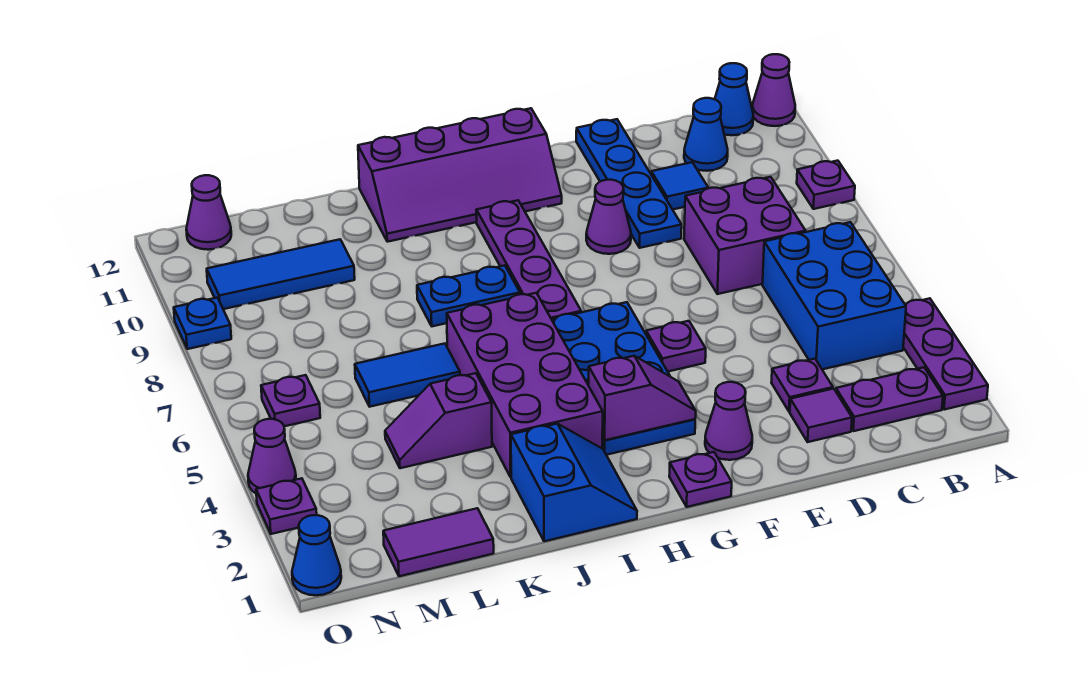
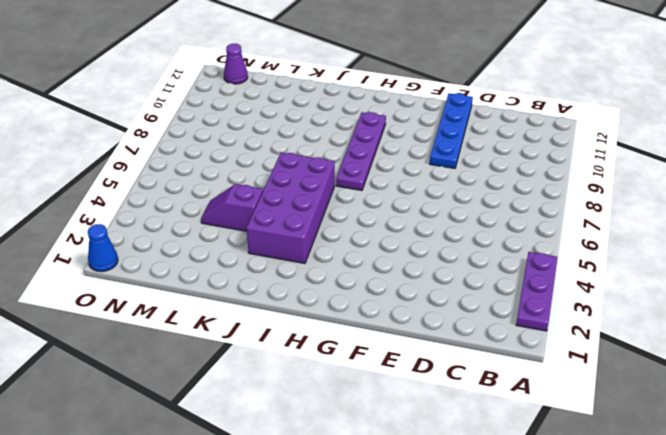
none -> purple plate A9 level 1
none -> purple cone A12 level 1
none -> purple plate B2:C2 level 1
none -> blue brick B4:C6 level 1

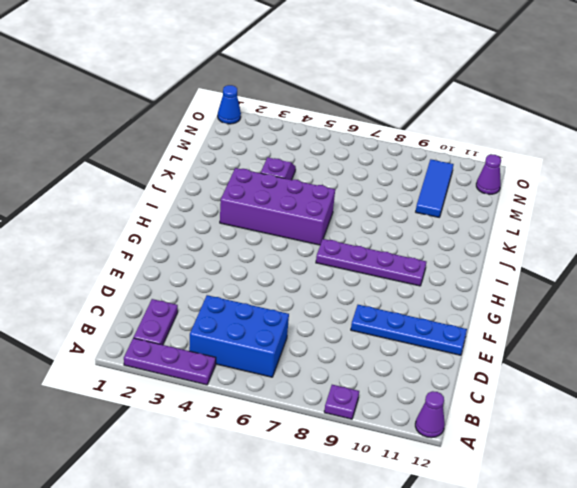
none -> blue cone B12 level 1
none -> purple brick C7:D8 level 1
none -> blue cone C11 level 1
none -> purple tile D2 level 1

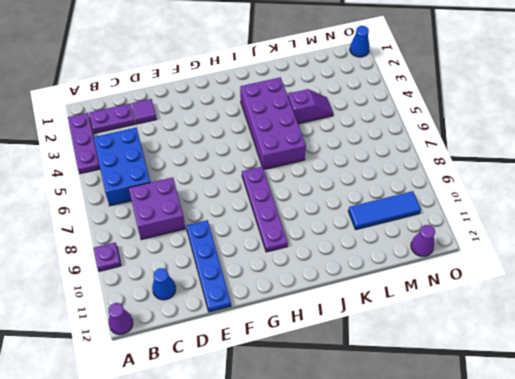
none -> blue cone B12 level 1
none -> purple plate D3 level 1
none -> blue tile D10 level 1
none -> purple cone F2 level 1

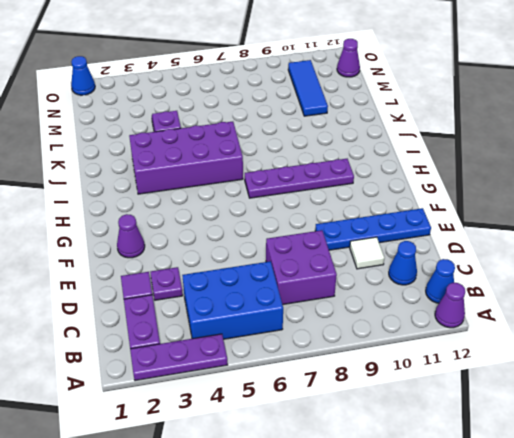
white tile D10 level 1 -> blue tile D10 level 1
none -> purple plate A9 level 1
none -> purple plate F5 level 1
none -> purple cone F9 level 1
none -> purple plate G1 level 1

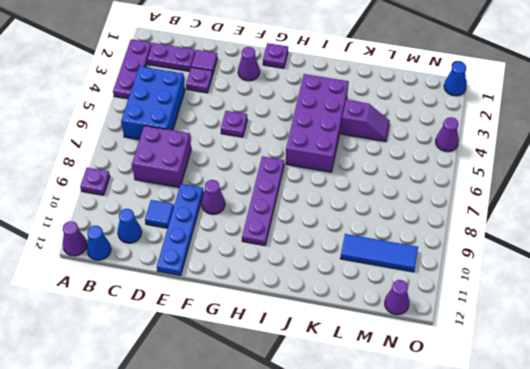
none -> blue plate G3:H6 level 1
none -> purple slope G11:J12 level 1 top 12
none -> blue slope I1:J2 level 1 top J
none -> blue plate I8:J8 level 1

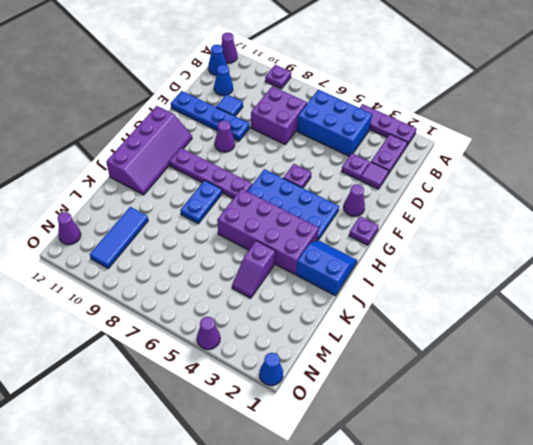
none -> blue tile K6:L6 level 1
none -> purple tile L1:M1 level 1
none -> purple plate N6 level 1
none -> purple plate O3 level 1

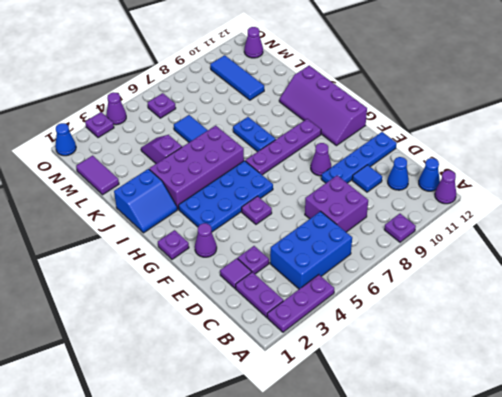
none -> blue plate O9 level 1
none -> purple slope G3:H3 level 2 top H

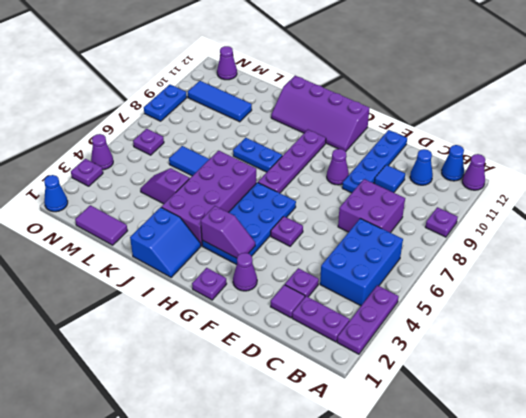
blue plate O8:O9 level 1 -> blue plate O9 level 1

